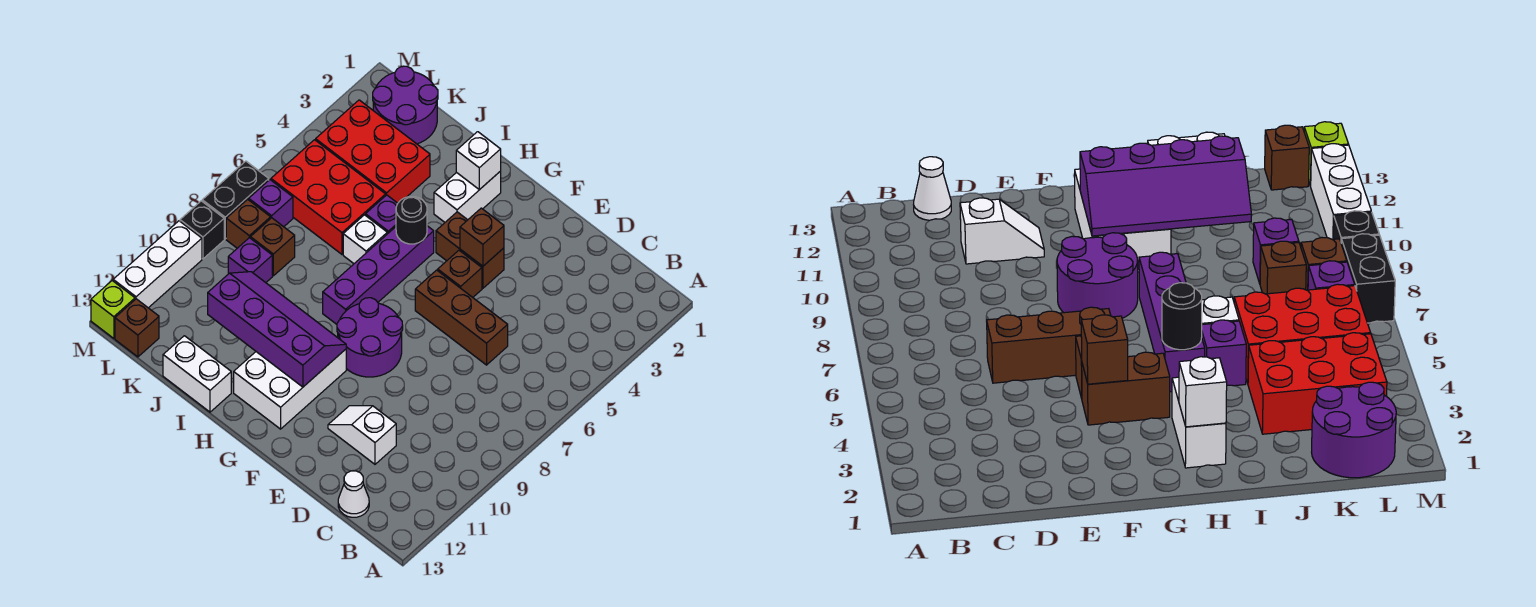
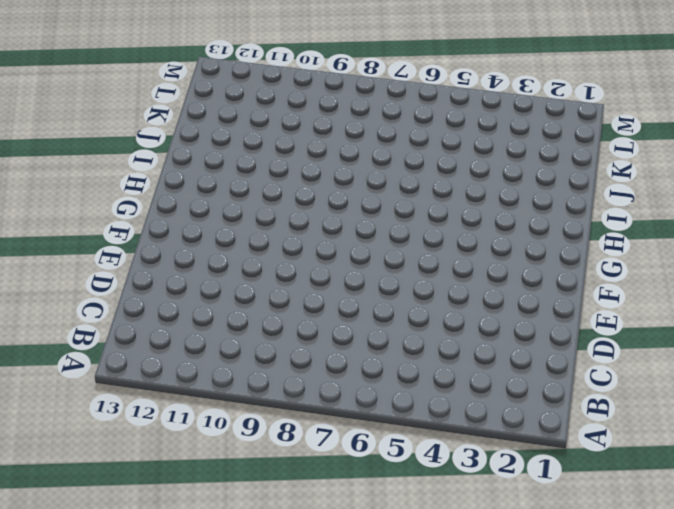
none -> white cone C13 level 1
none -> brown brick D6:F6 level 1
none -> white slope D11:E11 level 1 top D

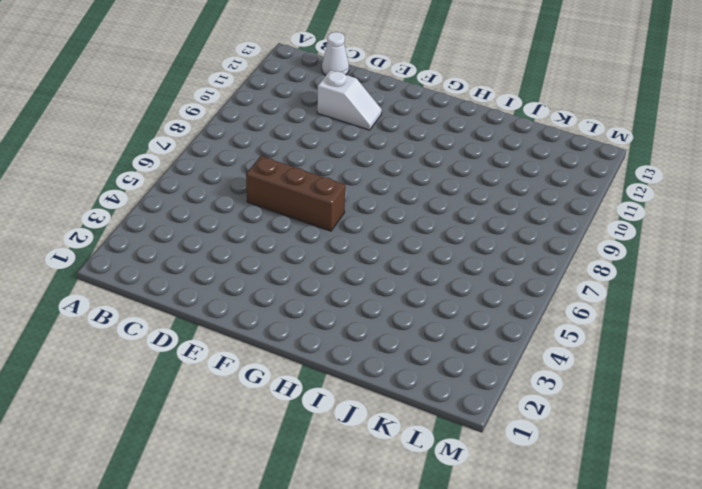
none -> brown brick F4:G4 level 1
none -> brown brick F5 level 1
none -> purple round brick F8:G9 level 1

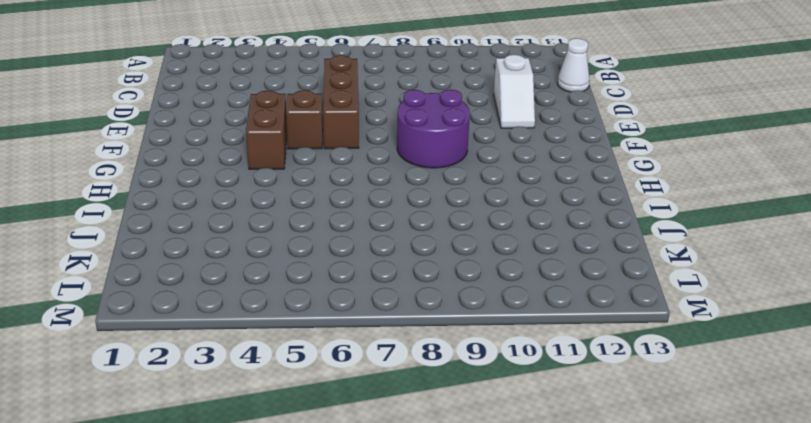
none -> white brick G10:H12 level 1
none -> white brick H2:H3 level 1
none -> purple brick H5:H8 level 1

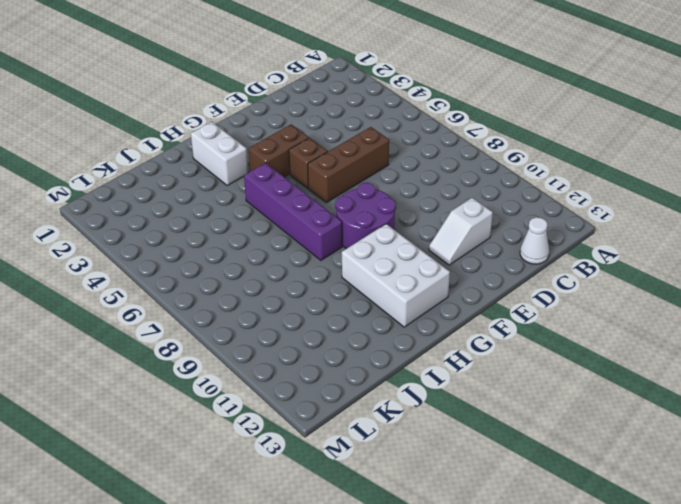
none -> purple brick I5 level 1
none -> white brick I6 level 1
none -> white brick I13:J13 level 1

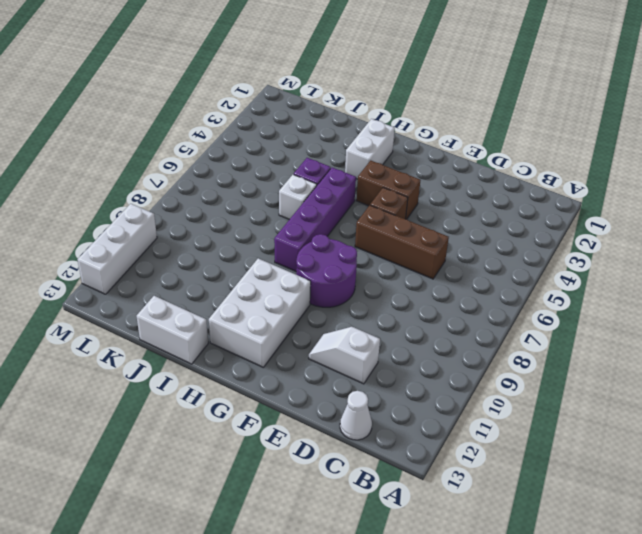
none -> red brick J3:L4 level 1
none -> red brick J5:L6 level 1
none -> purple round brick K1:L2 level 1

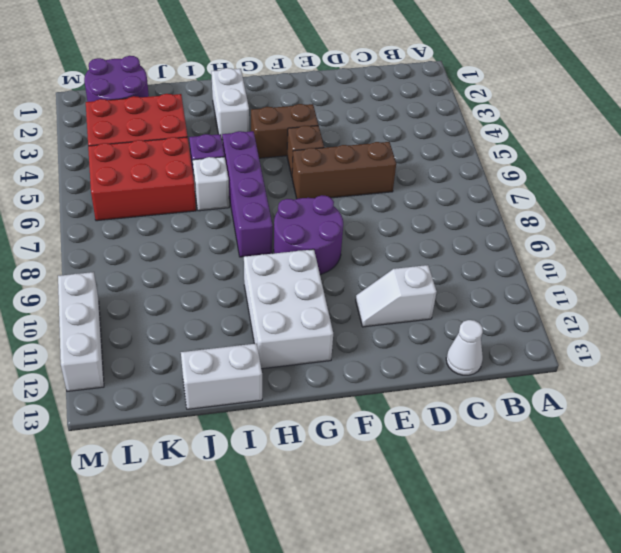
none -> brown brick K8 level 1
none -> purple brick K9 level 1
none -> purple brick L7 level 1

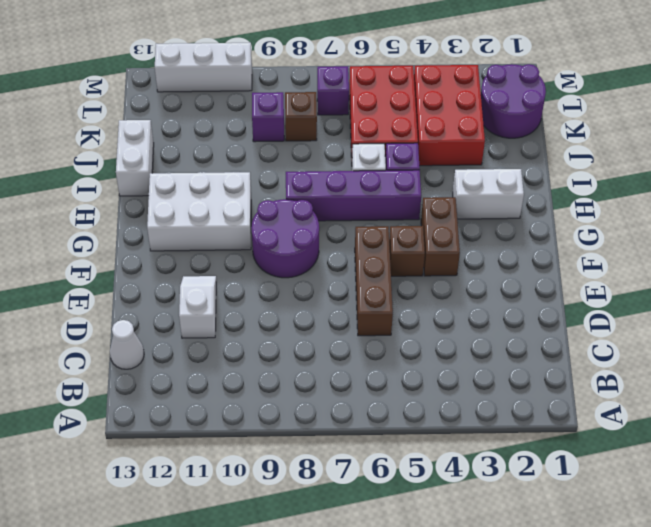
none -> brown brick L8 level 1
none -> brown brick L13 level 1
none -> black brick M7:M8 level 1

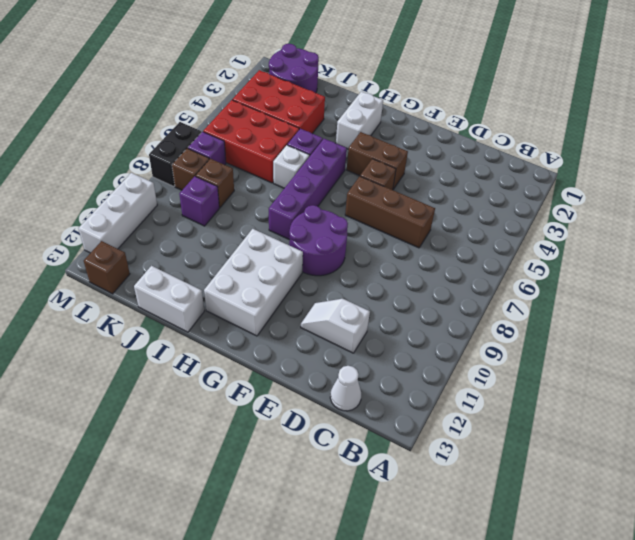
none -> black brick M9 level 1
none -> lime brick M13 level 1
none -> brown brick F4 level 2

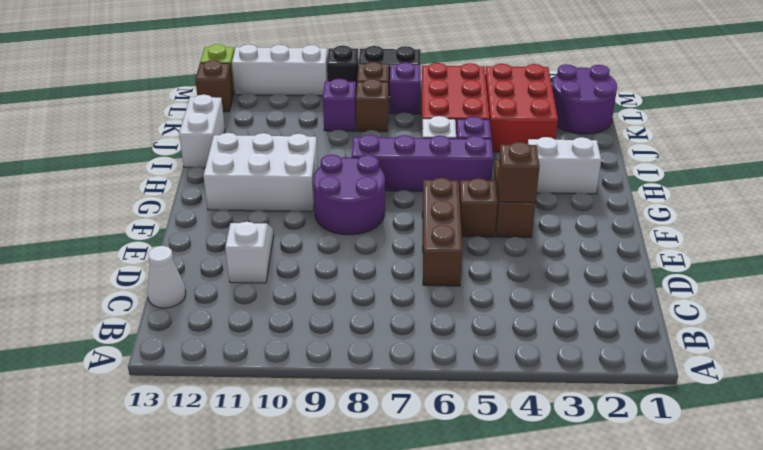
none -> purple slope G10:J11 level 2 top 11
none -> white brick H2 level 2
none -> black round brick H5 level 2

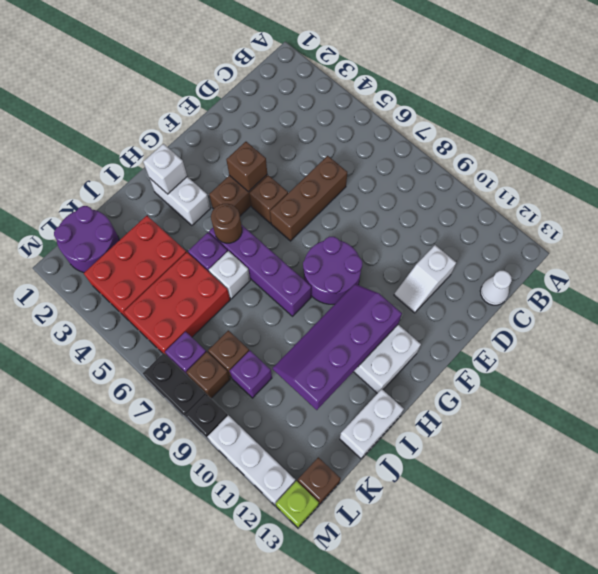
brown round brick H5 level 2 -> black round brick H5 level 2

